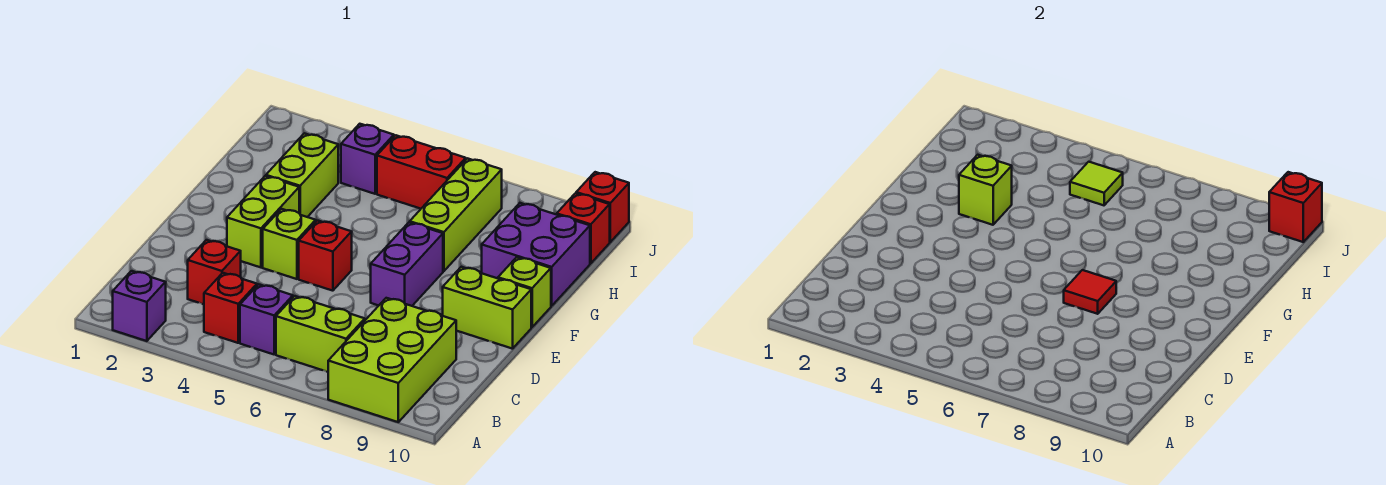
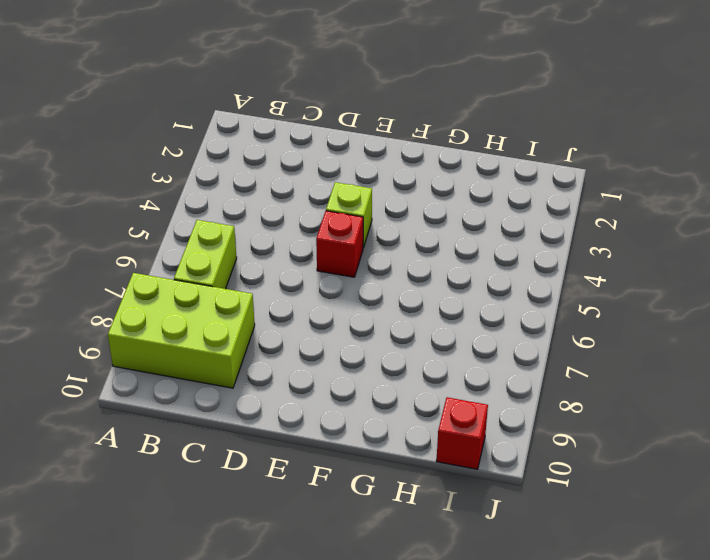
none -> purple brick A2 level 1
none -> red brick B4 level 1
none -> purple brick B5 level 1

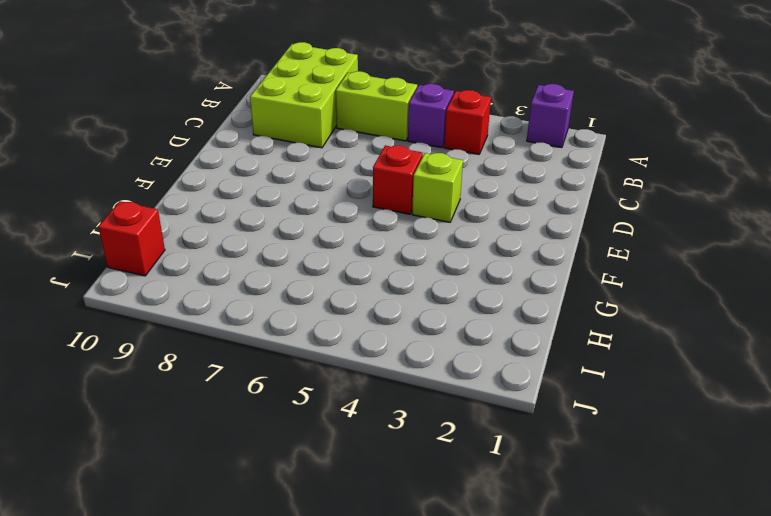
none -> red brick C3 level 1
none -> lime brick E3:F3 level 1
none -> purple brick E7:F7 level 1

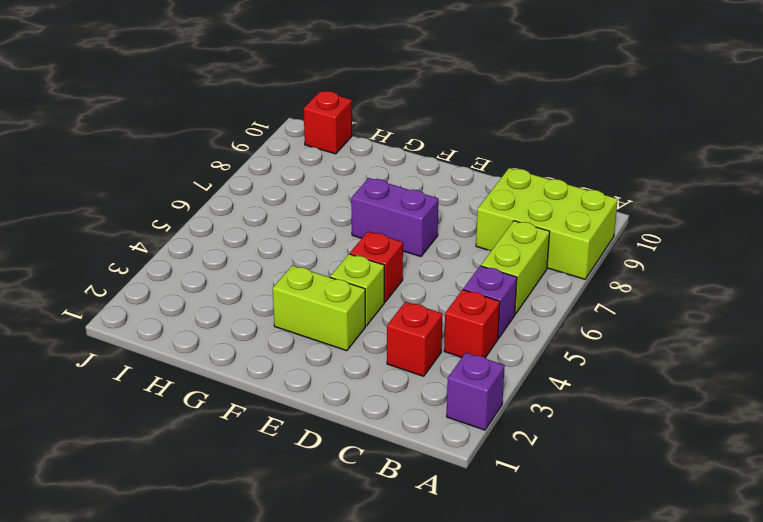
none -> lime brick E9:E10 level 1
none -> lime brick F10 level 1
none -> lime brick G3:H3 level 1

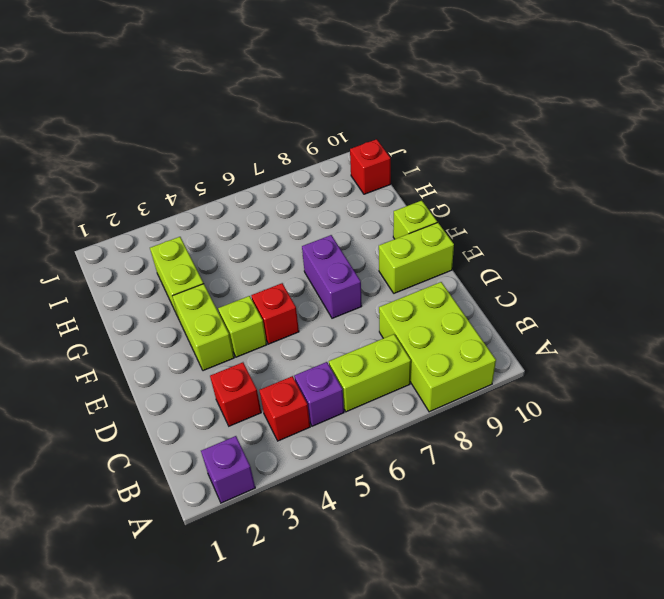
none -> lime brick G7:I7 level 1
none -> purple brick G9:H10 level 1
none -> purple brick I4 level 1

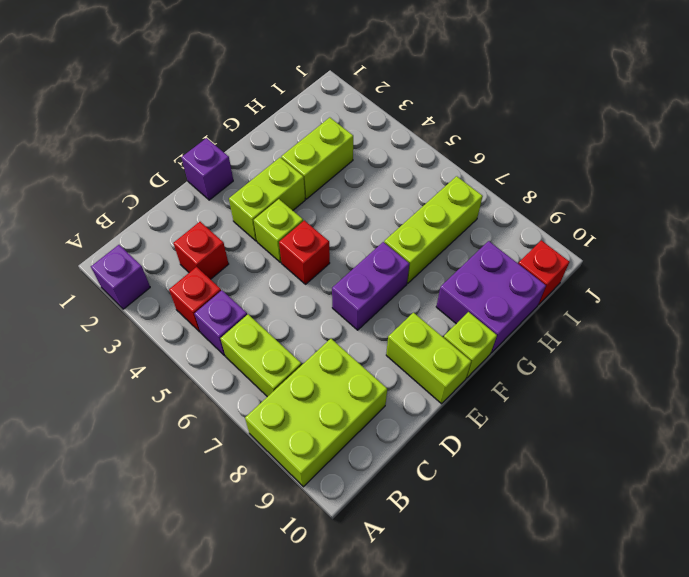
purple brick E1 level 1 -> purple brick I4 level 1
none -> red brick I5:I6 level 1
none -> red brick J10 level 1
none -> red tile E7 level 2

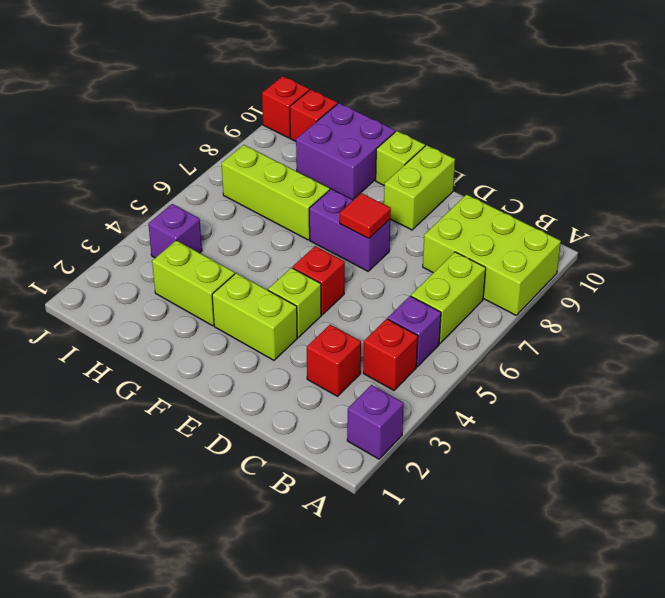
none -> red brick I5:I6 level 1
none -> lime brick G3 level 2
none -> lime tile I5 level 2

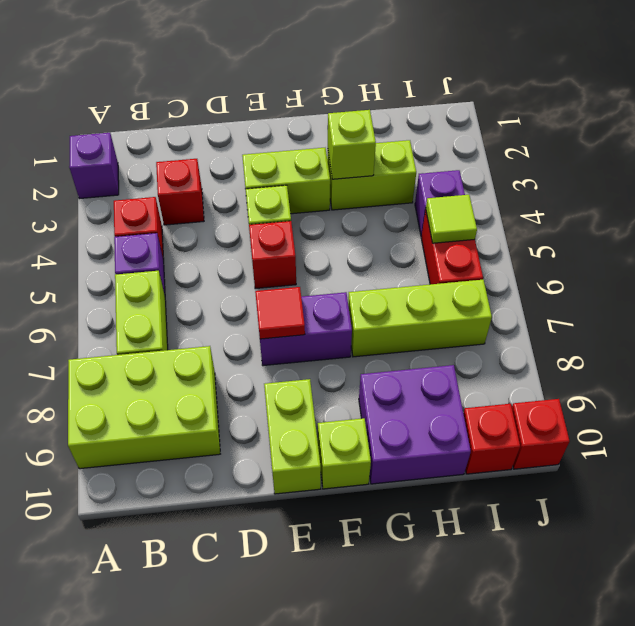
none -> red brick J10 level 2

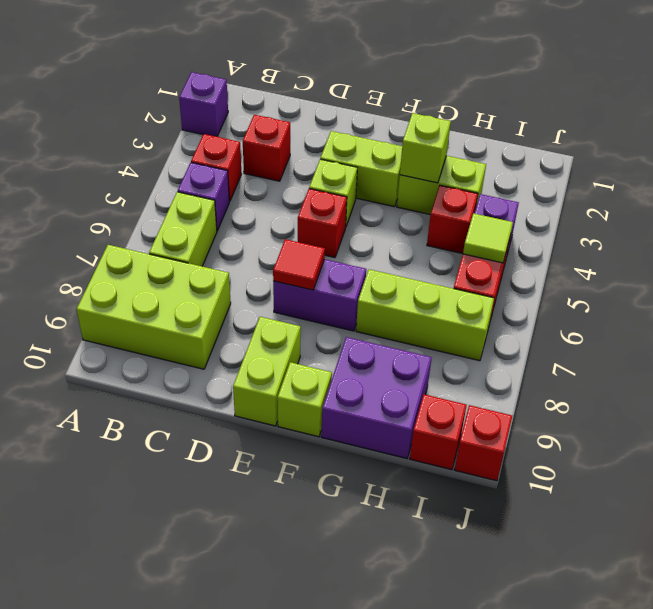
red brick H4 level 1 -> red brick J10 level 2

